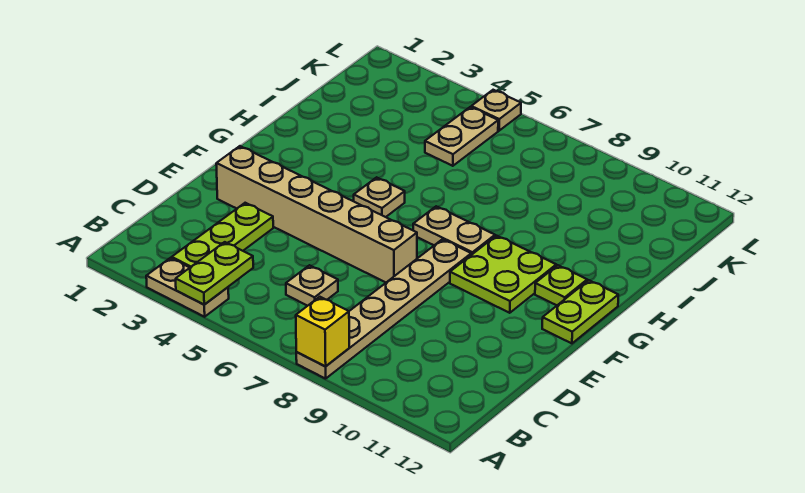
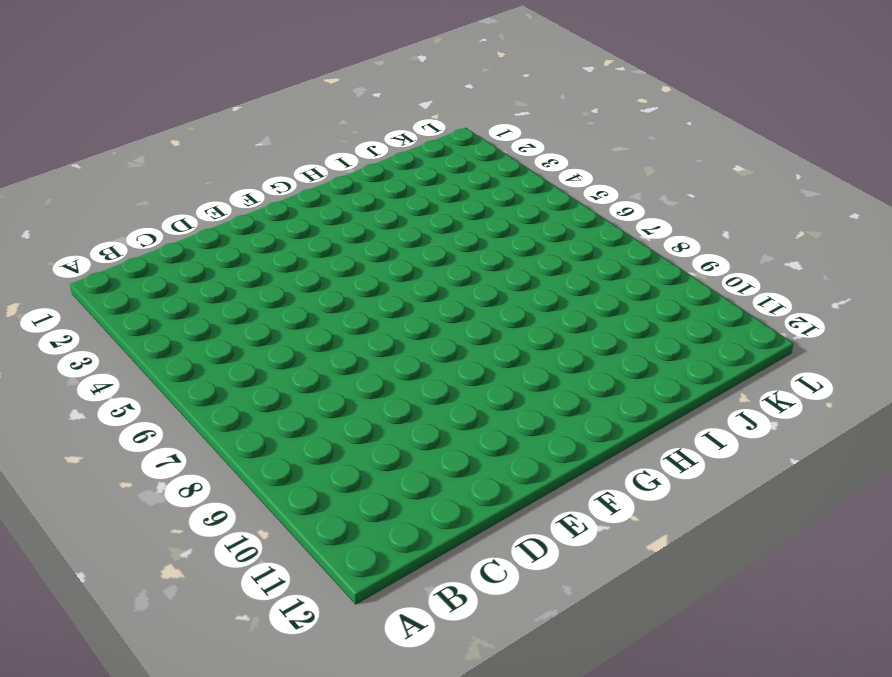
none -> tan plate A3:A4 level 1
none -> tan plate A8:F8 level 1
none -> lime plate B3:D3 level 1

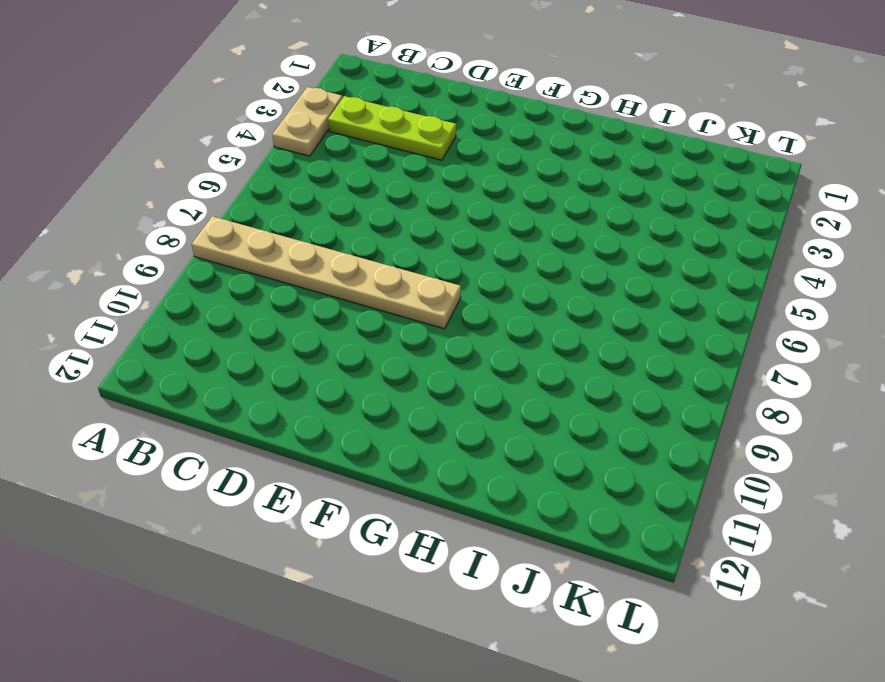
none -> tan plate C6 level 1
none -> tan brick E2:E7 level 1
none -> lime plate F9:G10 level 1

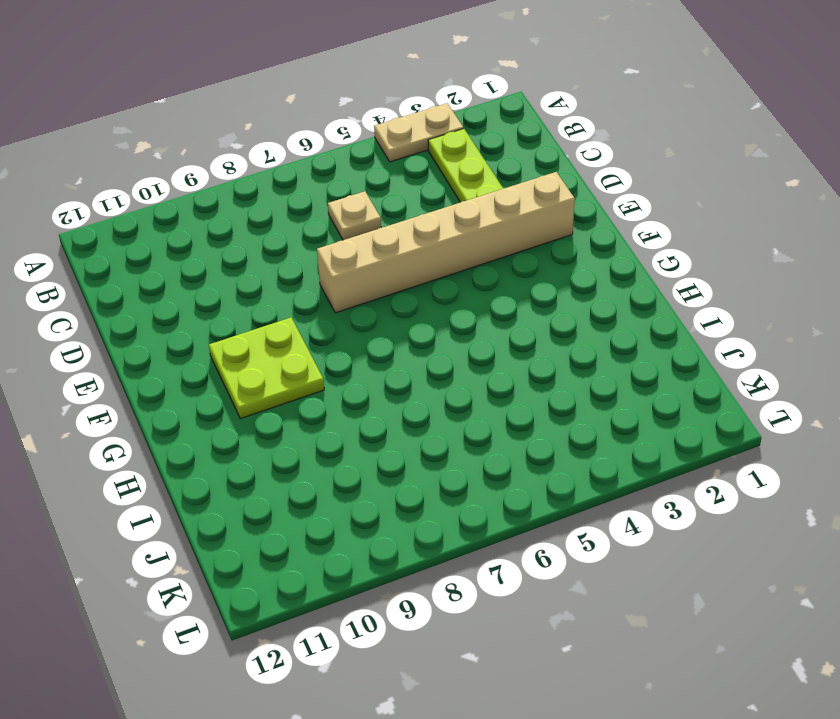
none -> tan plate A8:F8 level 1
none -> lime plate F12:G12 level 1
none -> tan plate G5 level 1

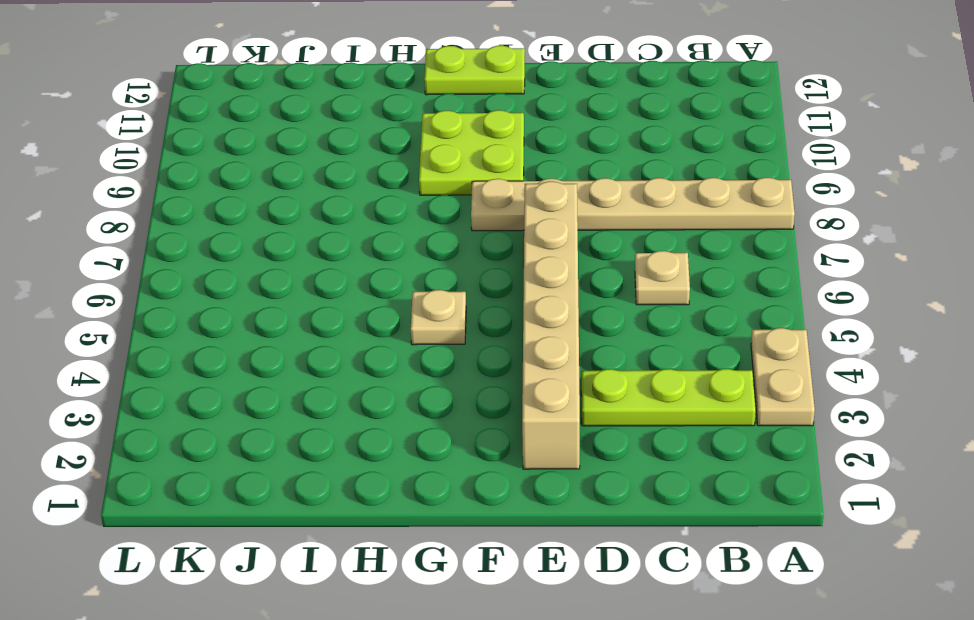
none -> tan plate G7:G8 level 1
none -> lime plate G11 level 1
none -> tan plate J5:K5 level 1

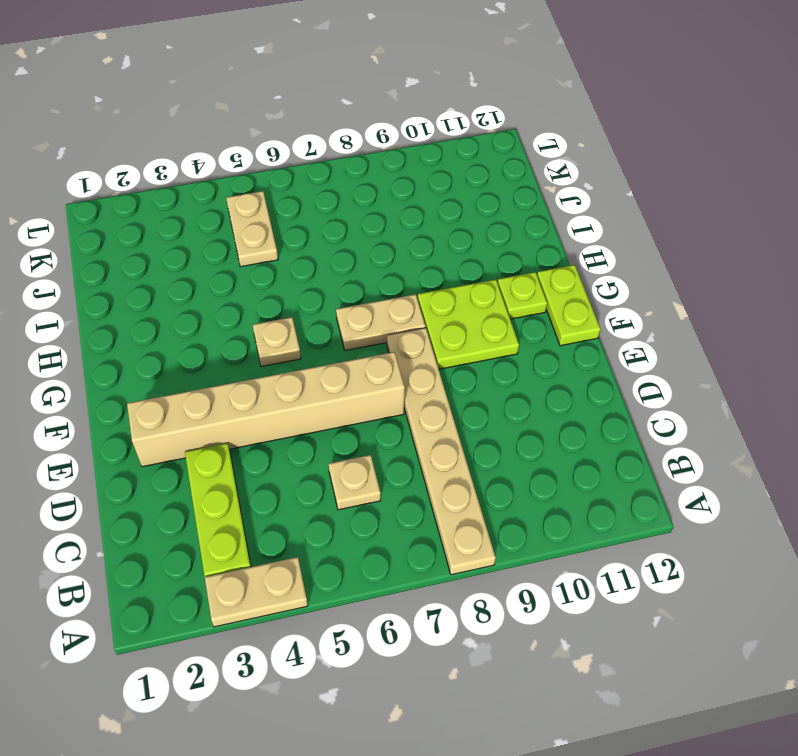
none -> tan plate L5 level 1
none -> lime plate A4:B4 level 2
none -> yellow brick A8 level 2

